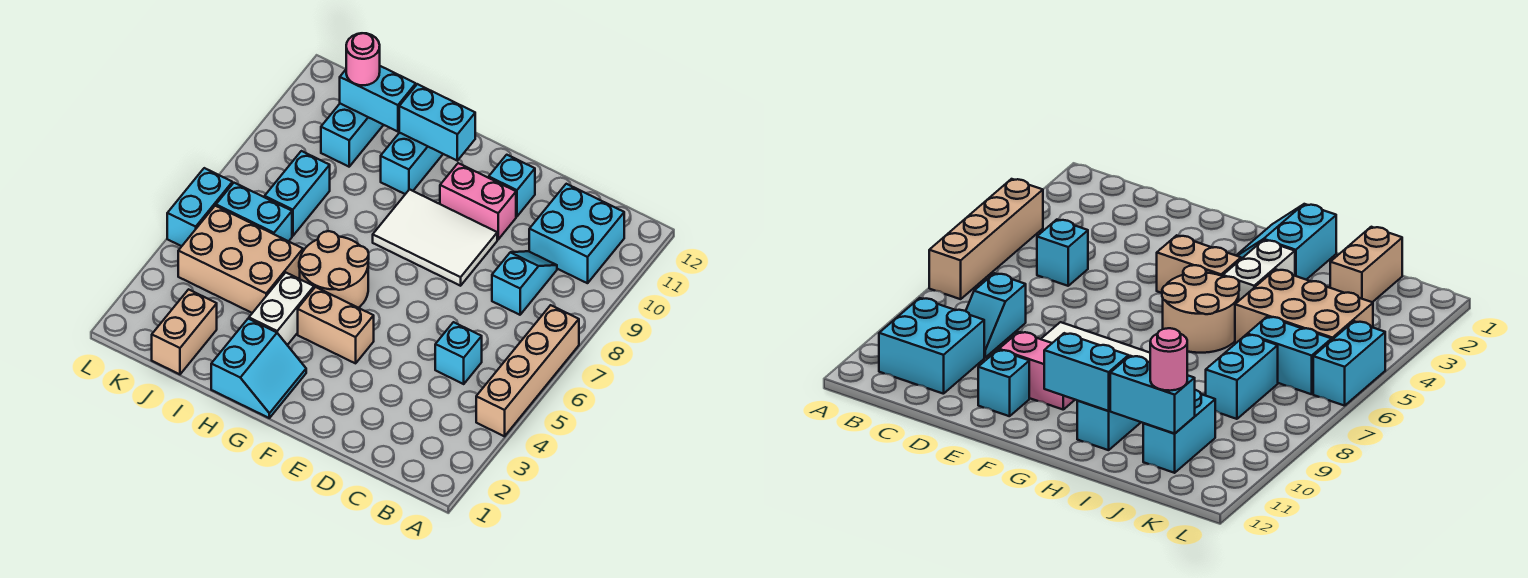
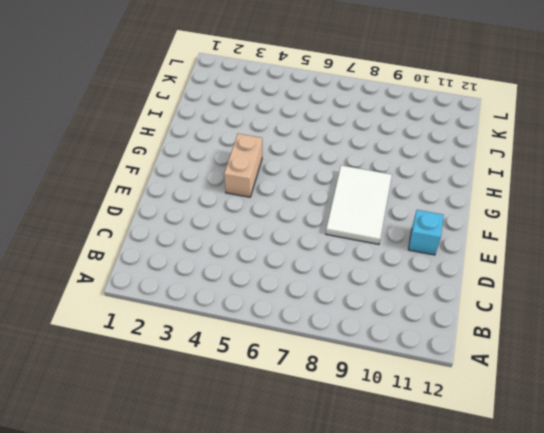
none -> tan brick A4:A7 level 1
none -> cyan brick B10:C11 level 1
none -> cyan brick C5 level 1

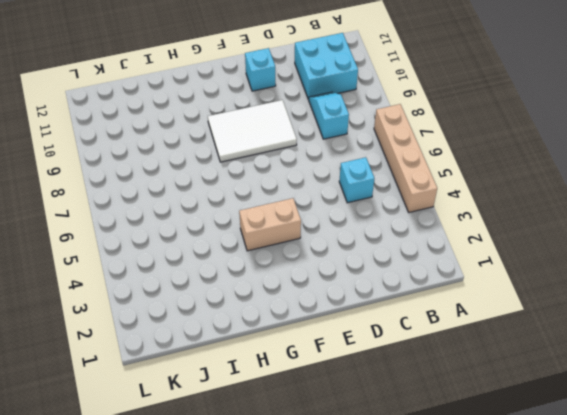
none -> pink brick E10:F10 level 1
none -> cyan slope G1:H2 level 1 top H
none -> tan round brick G5:H6 level 1

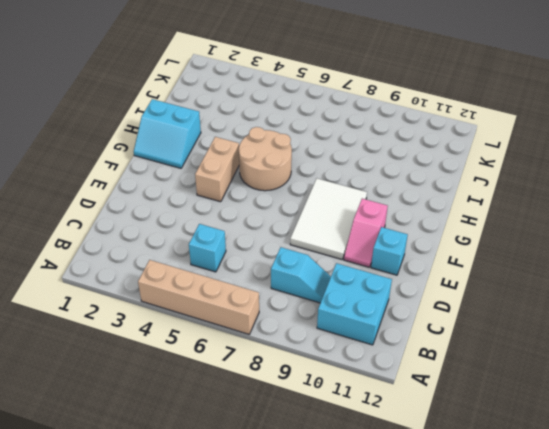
pink slope E10:F10 level 1 top F -> pink brick E10:F10 level 1
none -> white brick H3:H4 level 1
none -> cyan brick H10:H11 level 1
none -> tan brick I4:K5 level 1

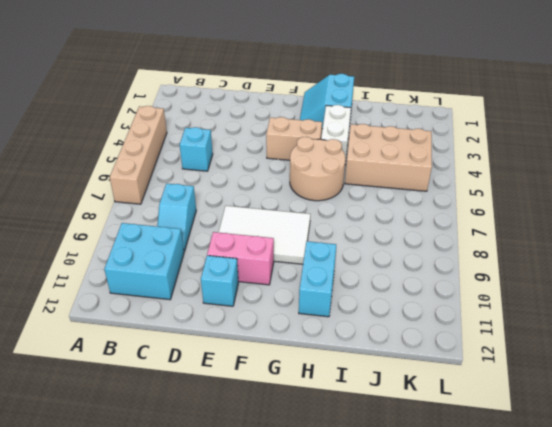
none -> tan brick J1:J2 level 1
none -> cyan brick J6:K6 level 1
none -> cyan brick J7:J8 level 1

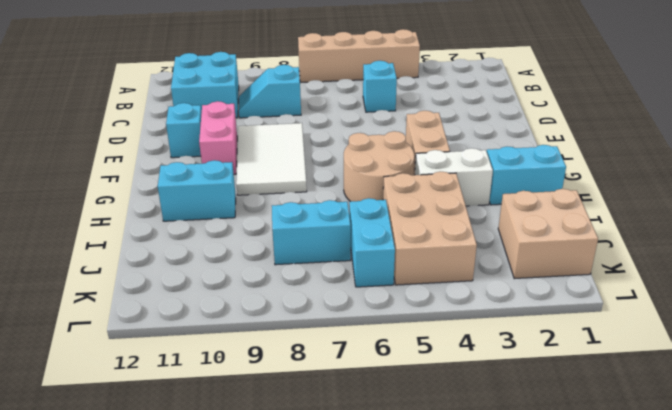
tan brick J1:K2 level 1 -> tan brick J1:J2 level 1
none -> cyan brick J10:J11 level 1
none -> cyan brick L5:L6 level 1
none -> cyan brick G11:H11 level 2

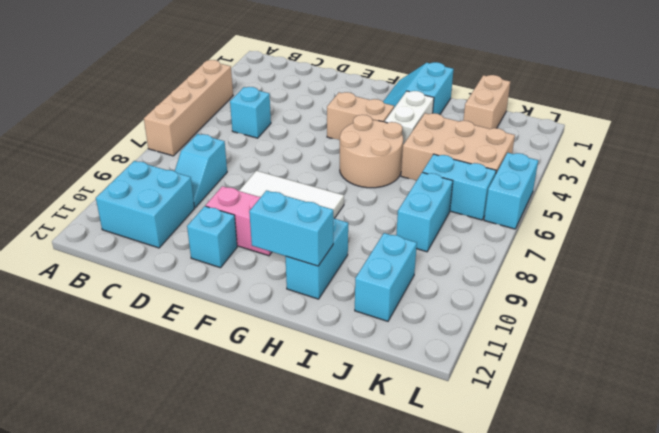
none -> cyan brick I11:J11 level 2
none -> pink round brick J11 level 3

